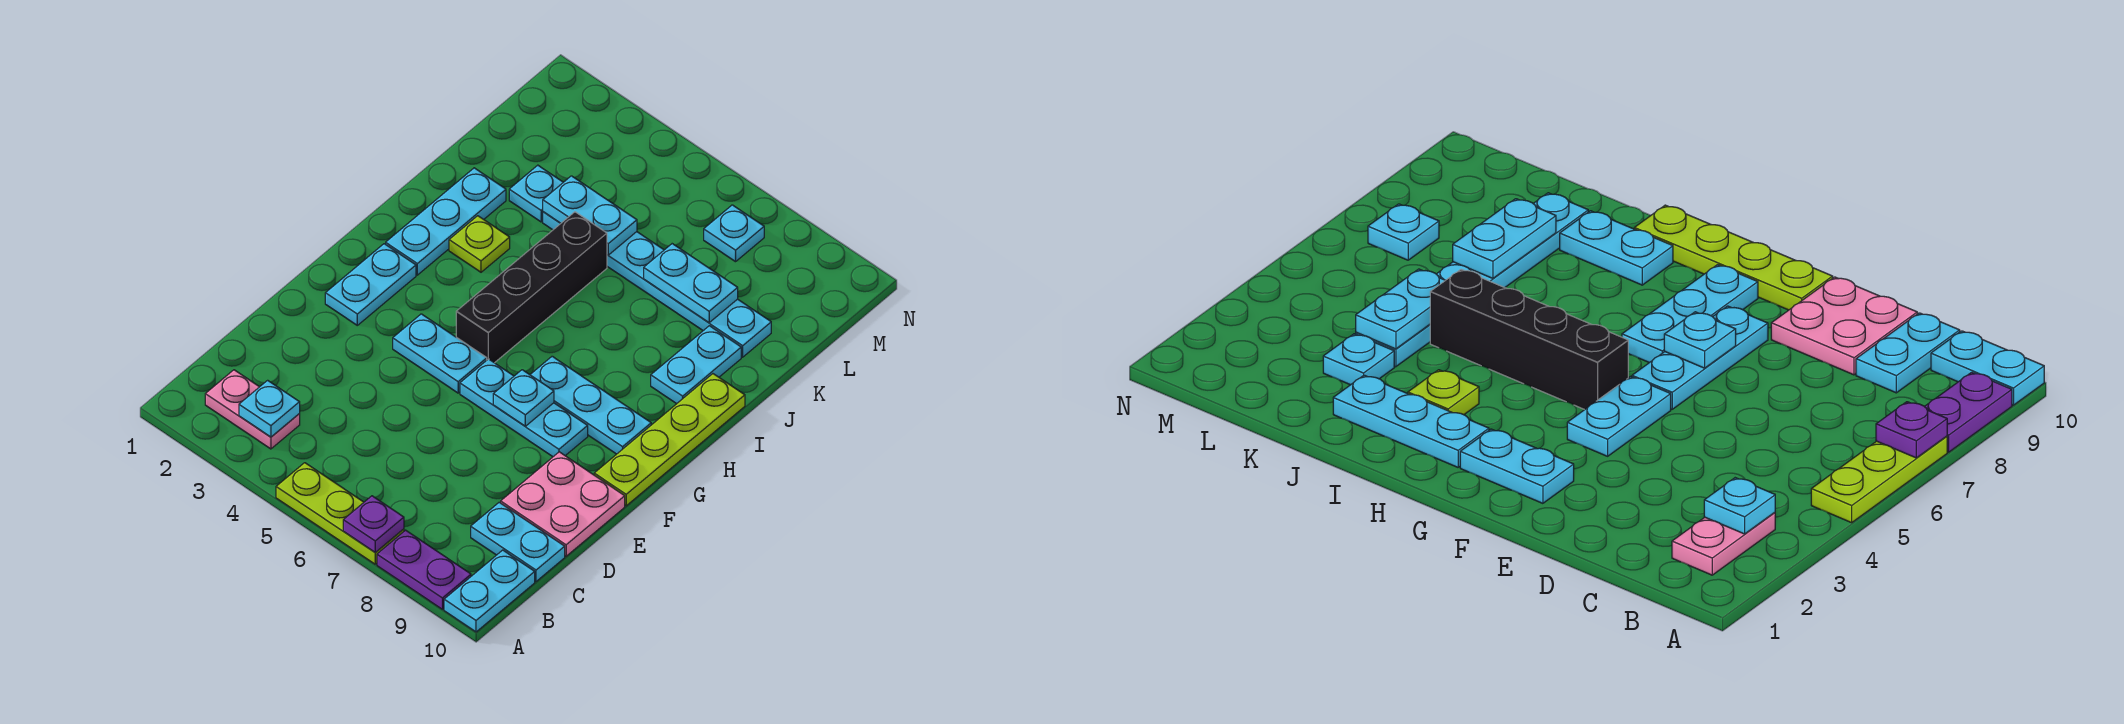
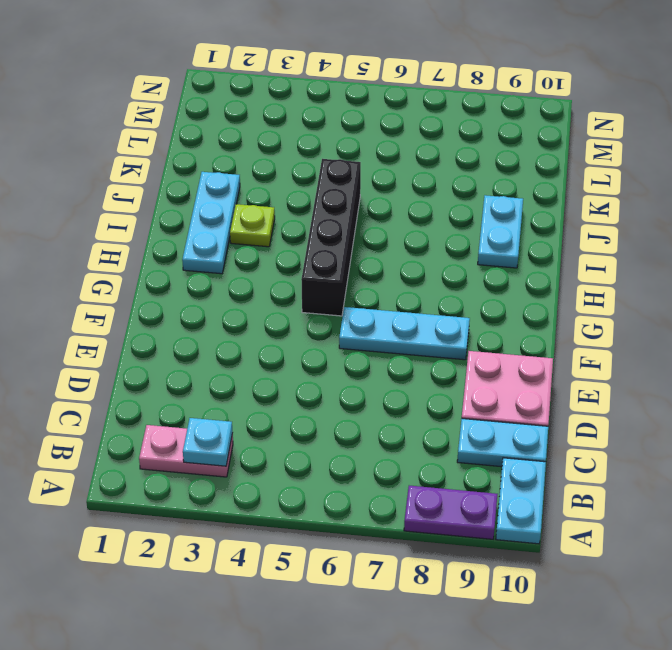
none -> lime plate A5:A7 level 1
none -> cyan plate F2:G2 level 1
none -> cyan plate F4:F5 level 1

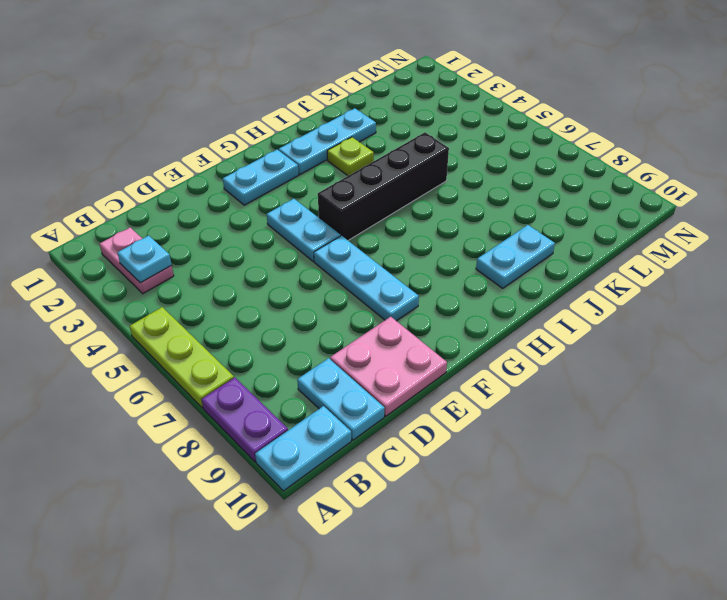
none -> lime plate F10:I10 level 1
none -> cyan plate G7:G9 level 1
none -> cyan plate K3 level 1

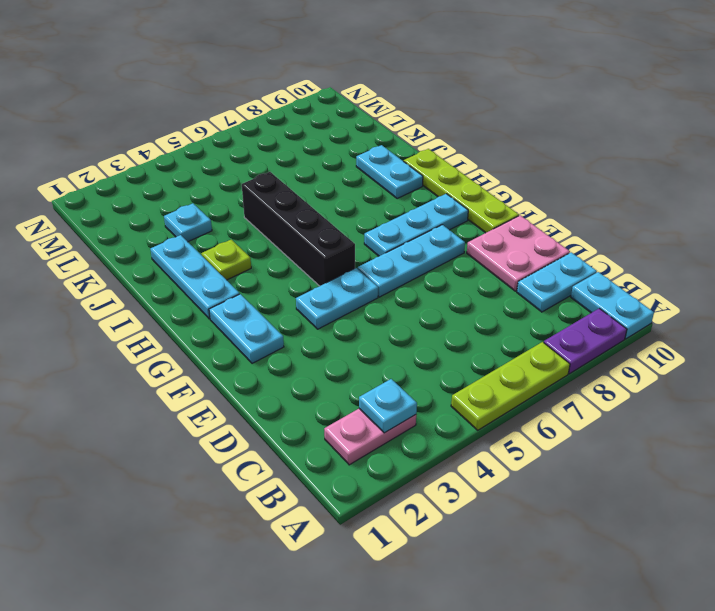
none -> cyan plate K4:K9 level 1
none -> cyan plate M7 level 1
none -> purple plate A7 level 2

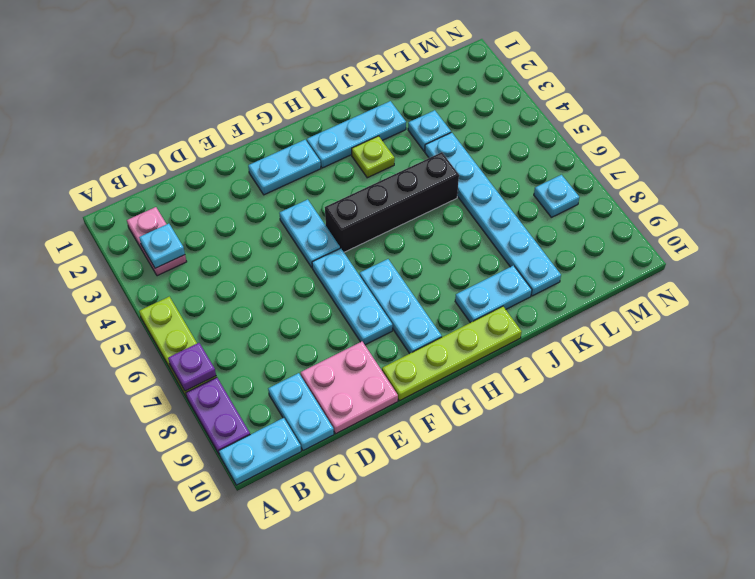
none -> cyan plate F7 level 2
none -> cyan plate K4:K5 level 2
none -> cyan plate K7:K8 level 2

